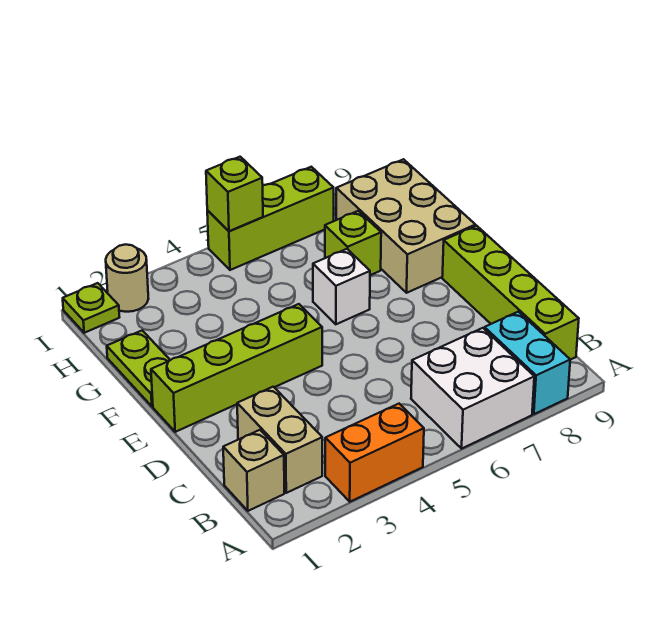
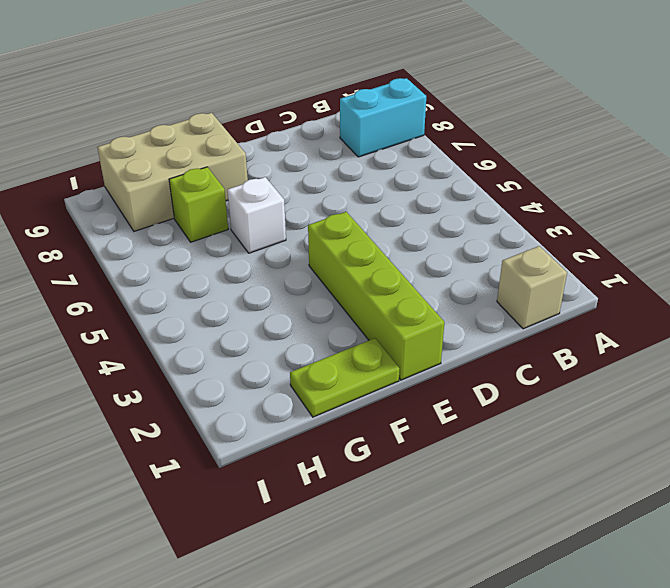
none -> orange brick A3:A4 level 1
none -> white brick A6:B7 level 1
none -> tan brick B2:C2 level 1

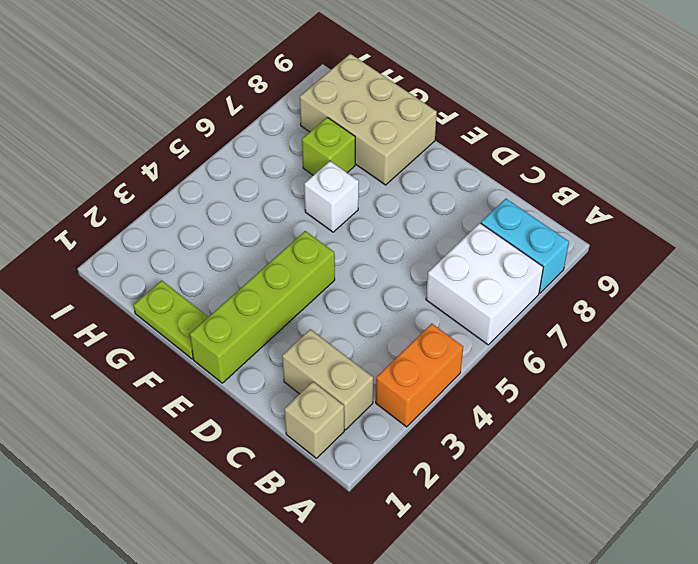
none -> lime brick B9:E9 level 1
none -> lime plate I1 level 1
none -> tan round brick I2 level 1

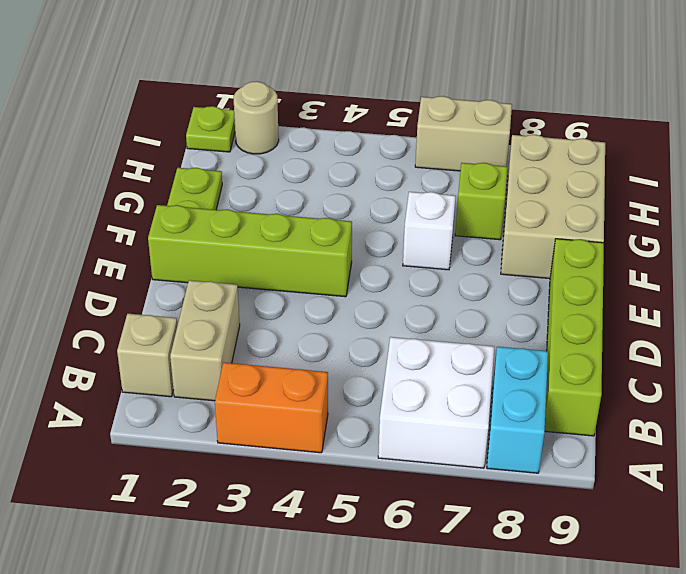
tan brick I6:I7 level 1 -> lime brick I5:I7 level 1
none -> lime brick I5 level 2

